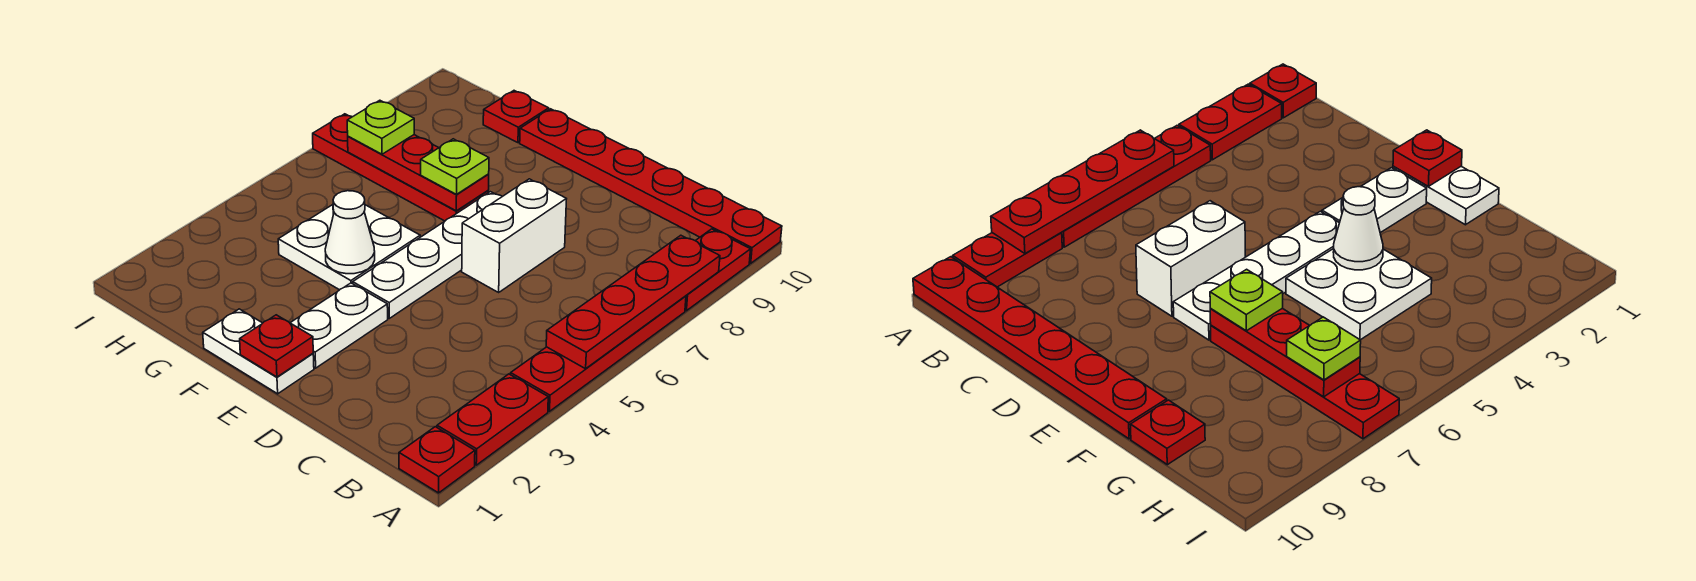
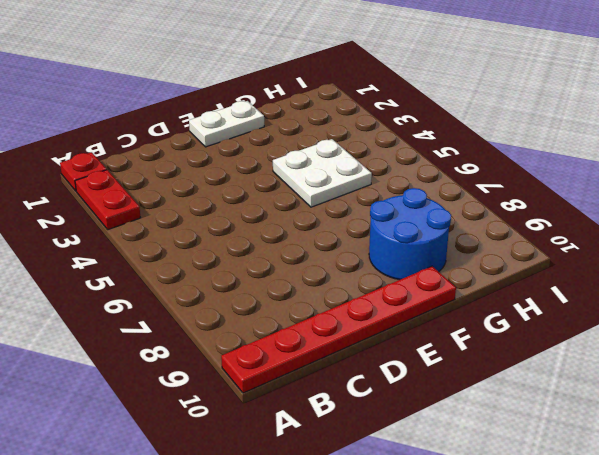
blue round brick F8:G9 level 1 -> none
none -> red plate A4:A7 level 1
none -> red plate A8:A9 level 1
none -> white brick D6:D7 level 1

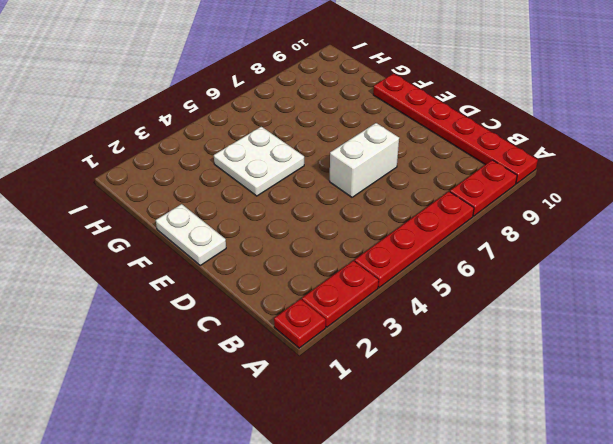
none -> white plate E2:E3 level 1
none -> white plate E4:E7 level 1
none -> red plate F7:I7 level 1

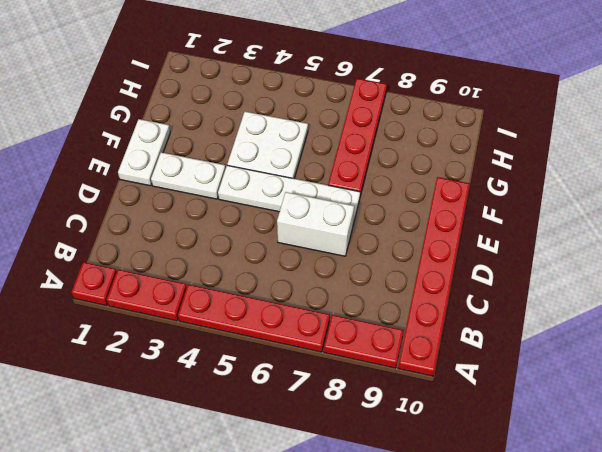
none -> red plate G10 level 1
none -> red plate A5:A8 level 2
none -> red plate E1 level 2

